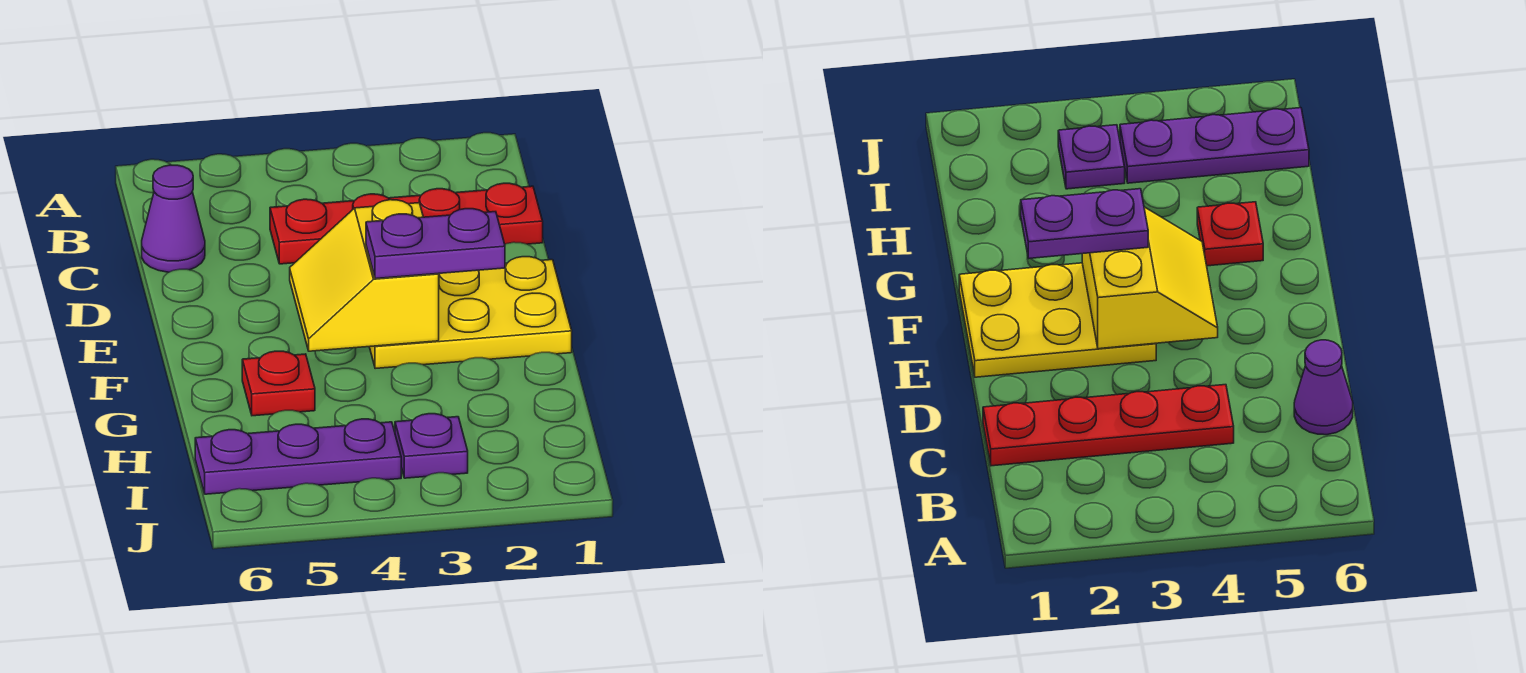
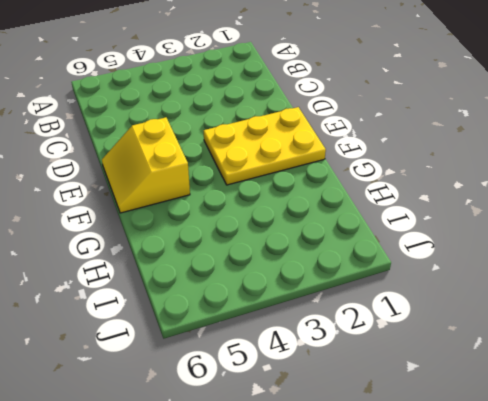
yellow slope E5:F6 level 1 top 5 -> yellow slope E3:F4 level 2 top 3
none -> red plate C1:C4 level 1
none -> purple cone C6 level 1

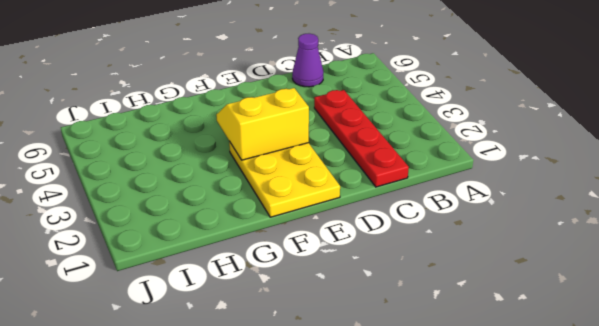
none -> red plate G5 level 1
none -> purple plate I3 level 1

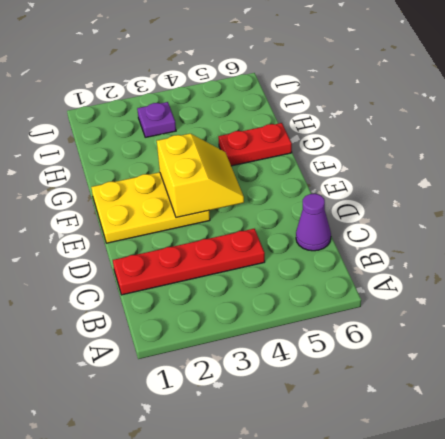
red plate G5:G6 level 1 -> red plate G5 level 1
none -> purple plate I4:I6 level 1
none -> purple plate F2:F3 level 3

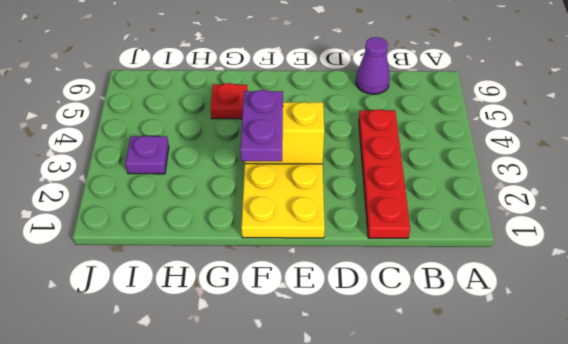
none -> purple plate I4:I6 level 1

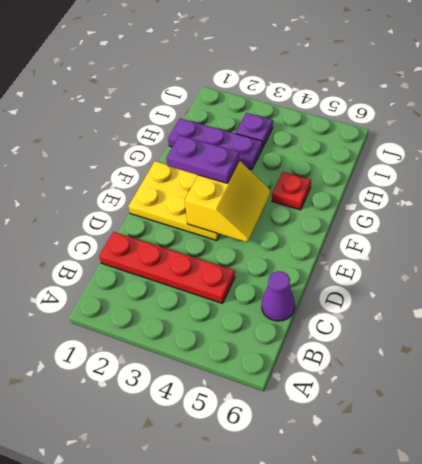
purple plate H1:H3 level 1 -> purple plate I4:I6 level 1

